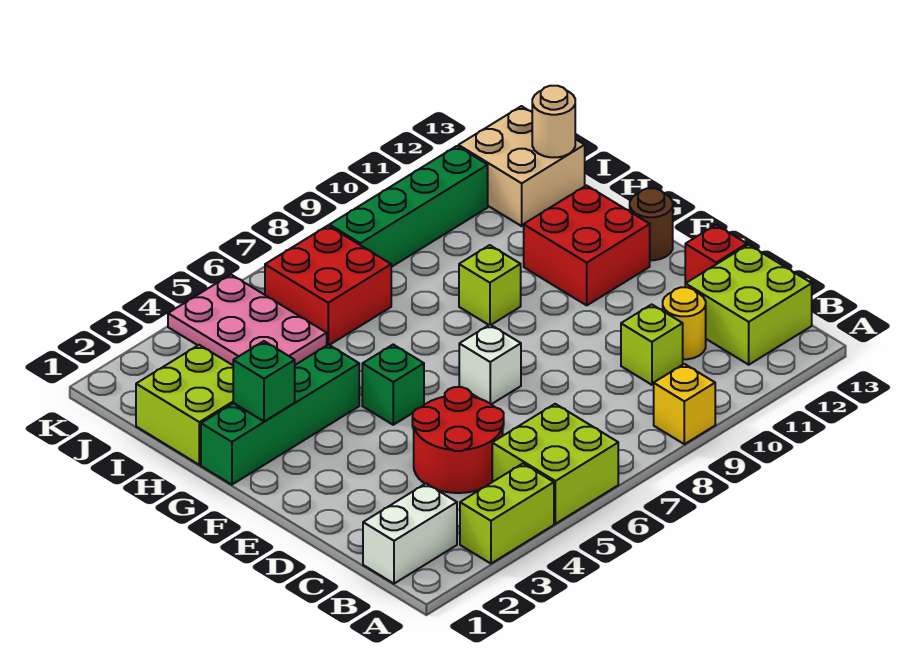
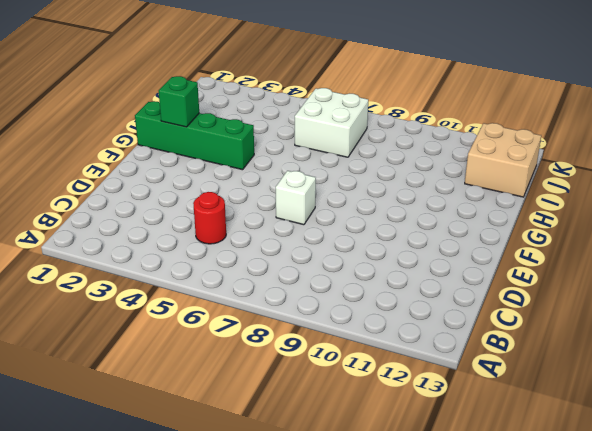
red round brick C5 level 1 -> red round brick C4:D5 level 1
white brick I6:J7 level 1 -> red brick I6:J7 level 1
none -> lime brick A3:A4 level 1
none -> lime brick A5:B6 level 1
none -> yellow brick A9 level 1

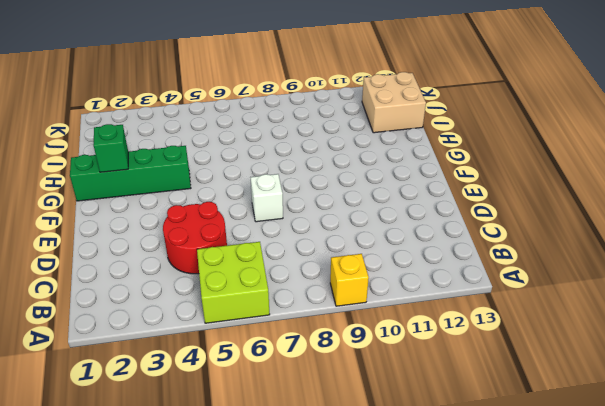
none -> lime brick A3:A4 level 1
none -> white brick B1:B2 level 1
none -> lime brick B12:C13 level 1

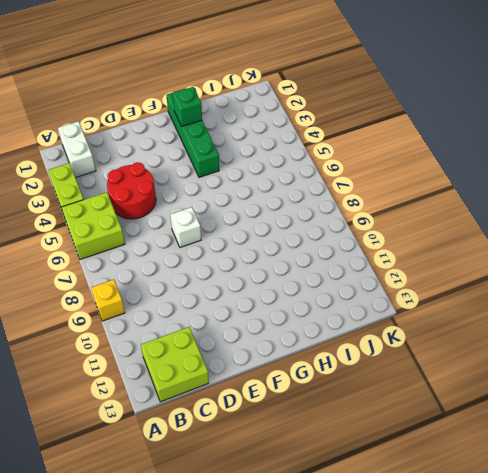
none -> lime brick C10 level 1
none -> yellow round brick C11 level 1
none -> red brick D13 level 1

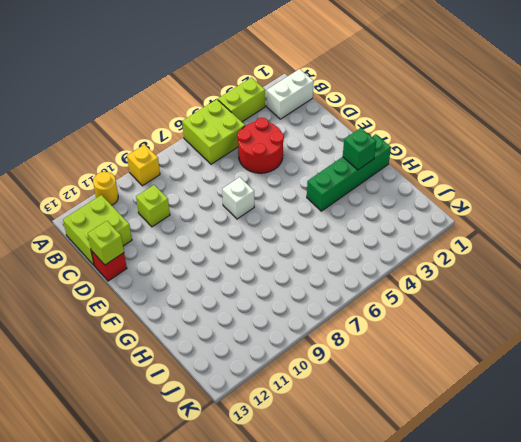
yellow round brick A11 level 1 -> yellow round brick C11 level 1
lime brick D13 level 2 -> lime brick G9 level 1
none -> green brick F5 level 1
none -> red brick F11:G12 level 1
none -> brown round brick F13 level 1

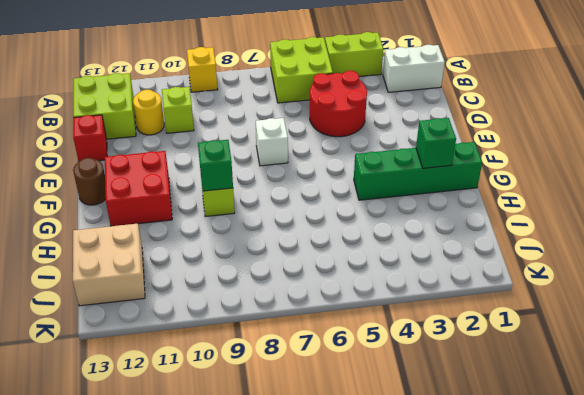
green brick G9 level 2 -> green brick F5 level 1
none -> lime brick H1:I2 level 1
none -> pink plate I4:K5 level 1
none -> red brick I6:J7 level 1

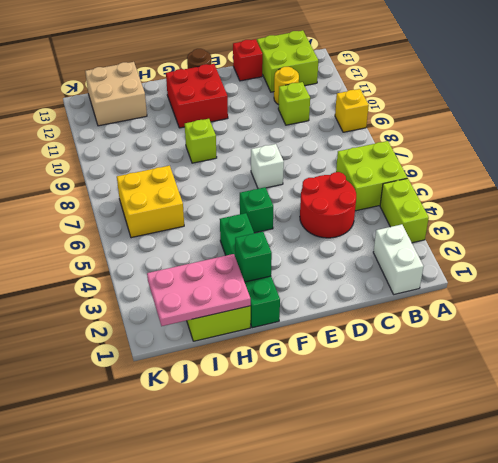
pink plate H1:J2 level 2 -> pink plate I4:K5 level 1
yellow brick I6:J7 level 1 -> red brick I6:J7 level 1
none -> green brick J8:J11 level 1
none -> tan round brick I13 level 2

